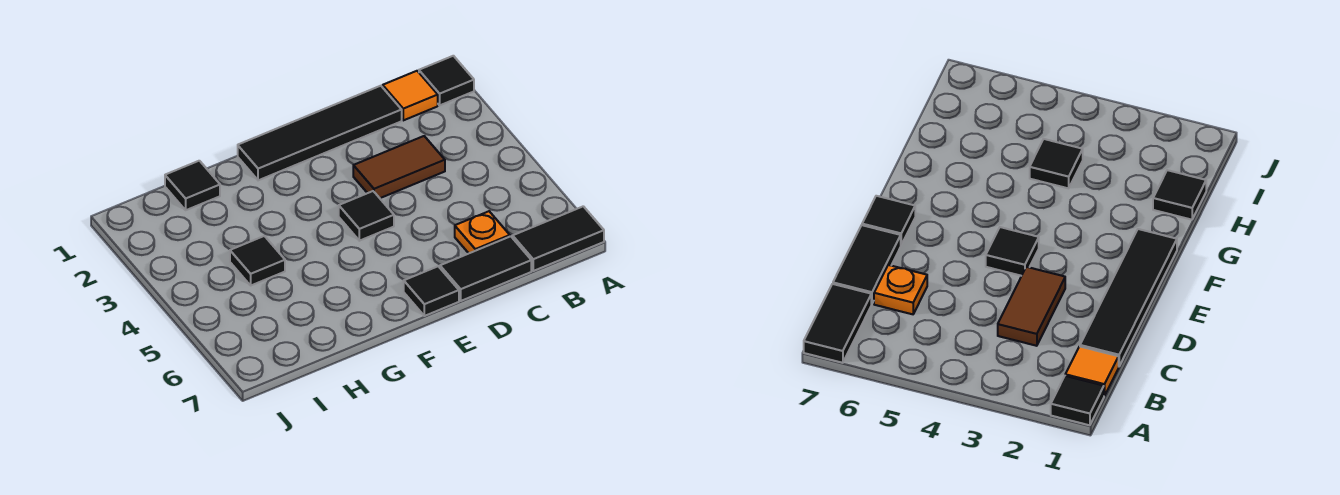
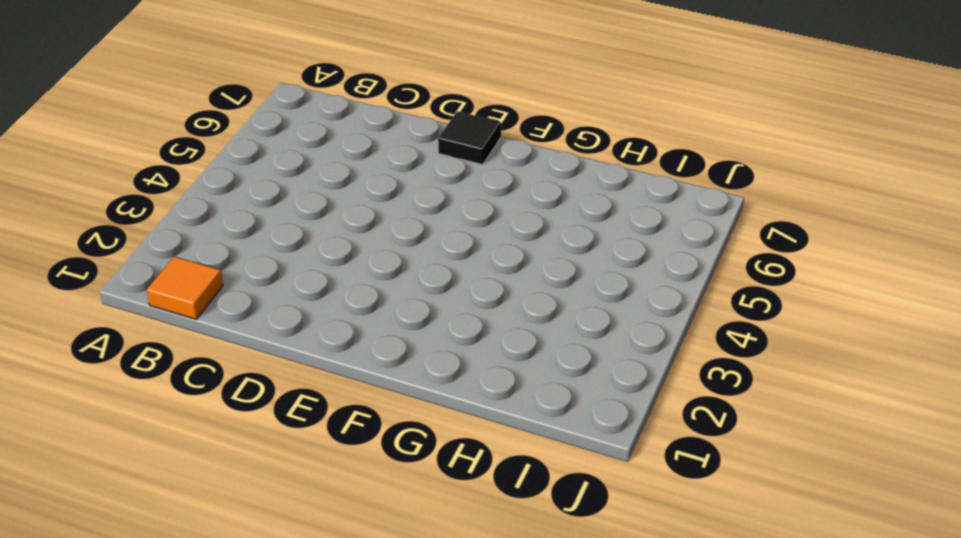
none -> black tile A1 level 1
none -> black tile A7:B7 level 1

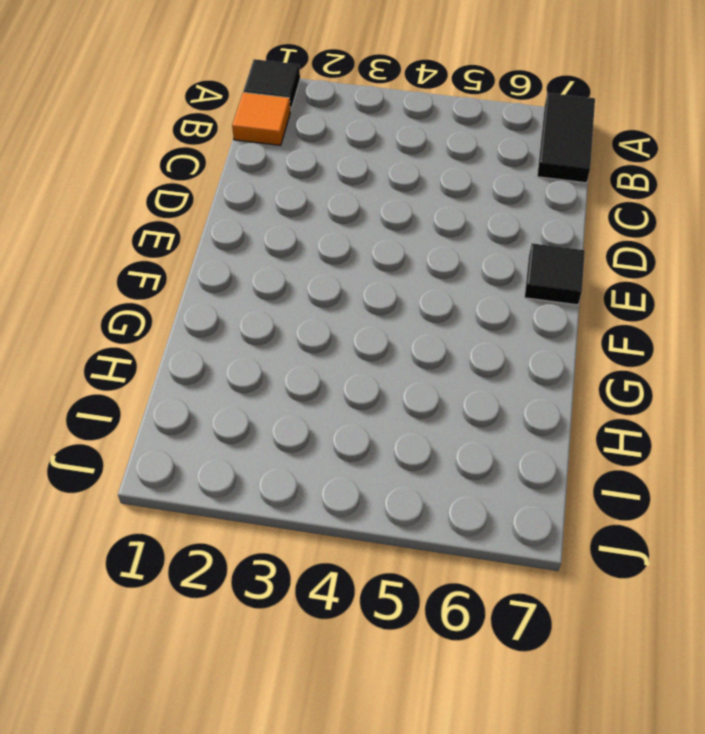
none -> black tile C1:F1 level 1
none -> brown tile C3:D3 level 1

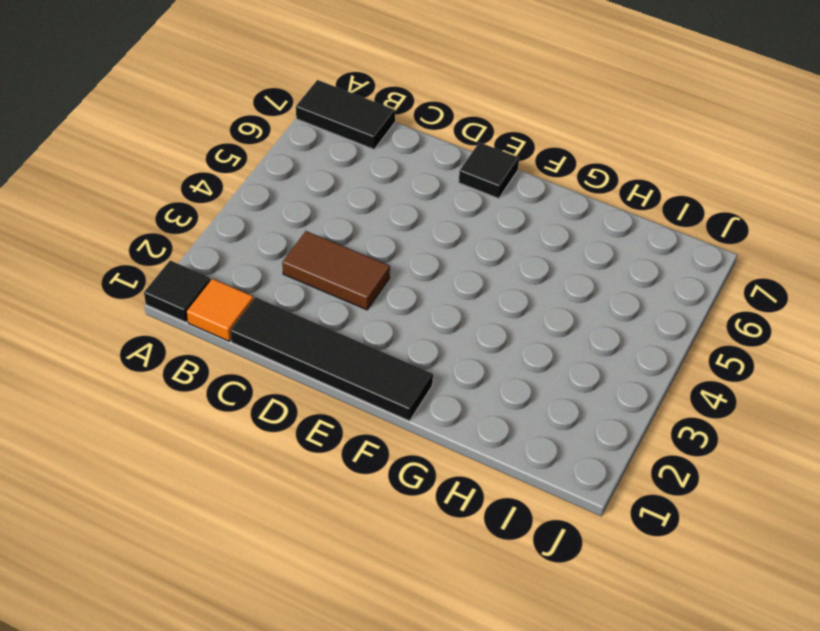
none -> orange plate C6 level 1
none -> black tile C7:D7 level 1

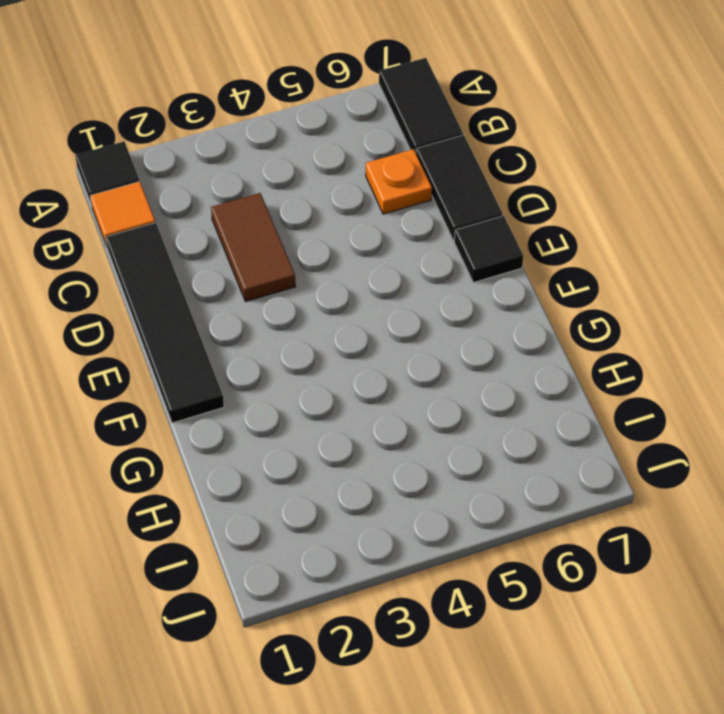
none -> black tile E4 level 1
none -> black tile H1 level 1

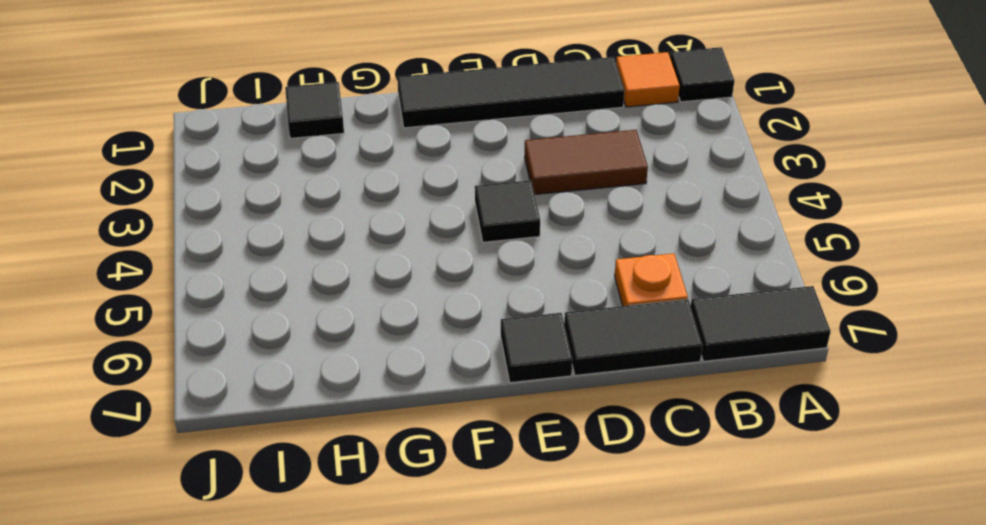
none -> black tile H4 level 1

